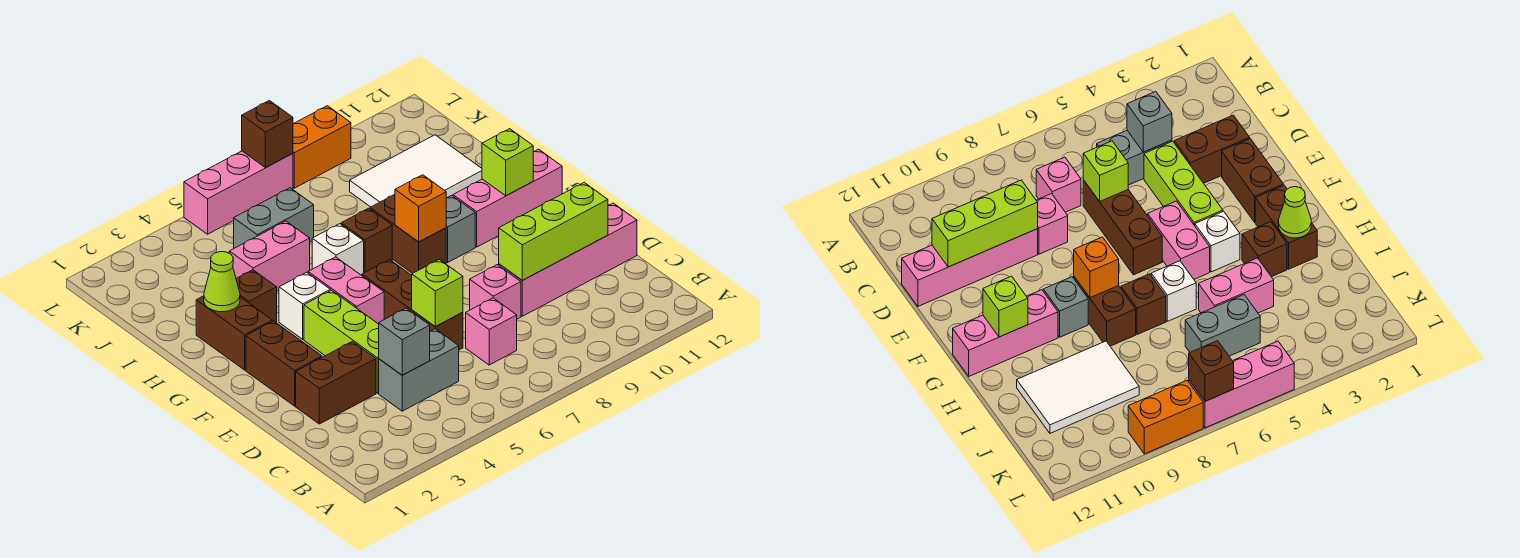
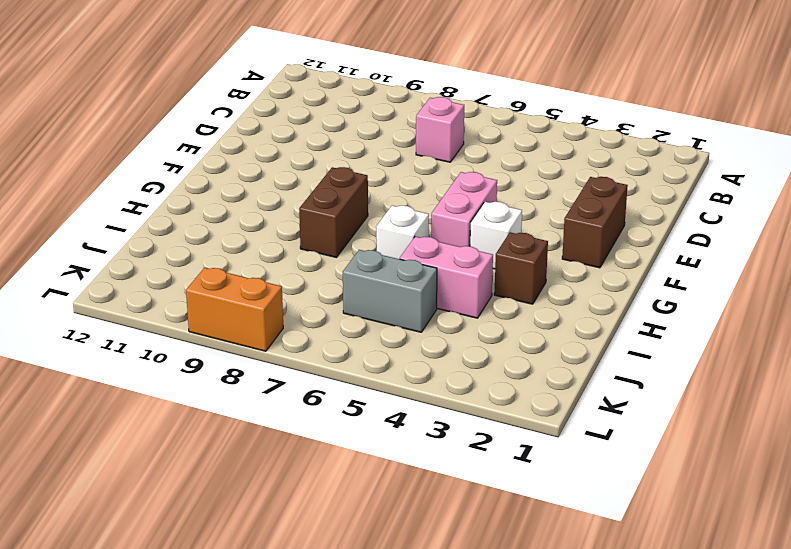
none -> grey brick C4:C5 level 1
none -> brown brick D2:D3 level 1
none -> lime brick D4:F4 level 1

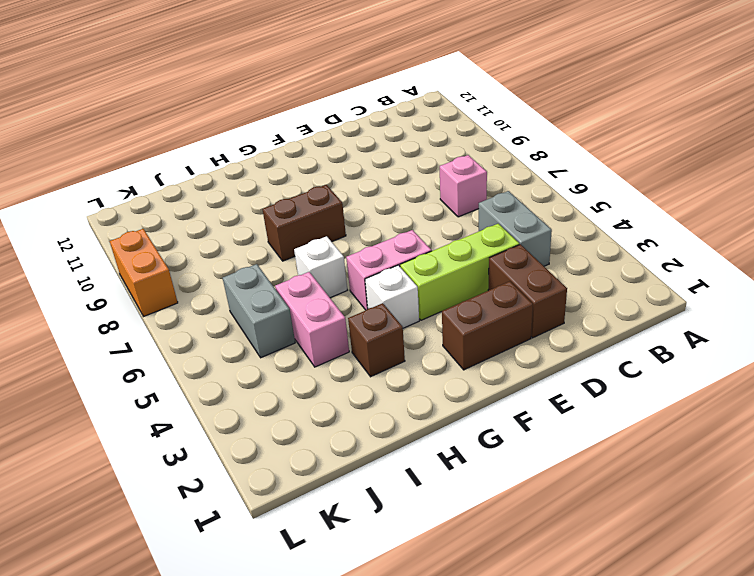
none -> brown brick D6:F6 level 1
none -> pink brick D8 level 1
none -> pink brick D9:D12 level 1

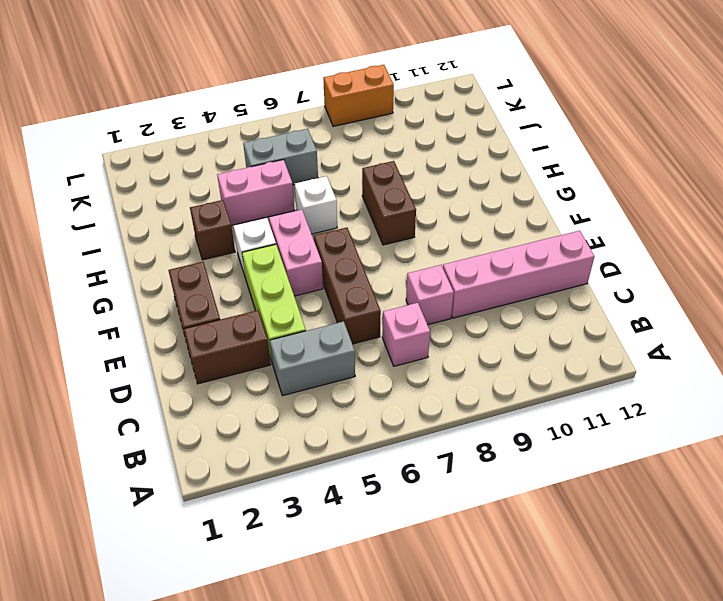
none -> brown brick G2:H2 level 1
none -> grey brick G9 level 1
none -> pink brick G10:G12 level 1

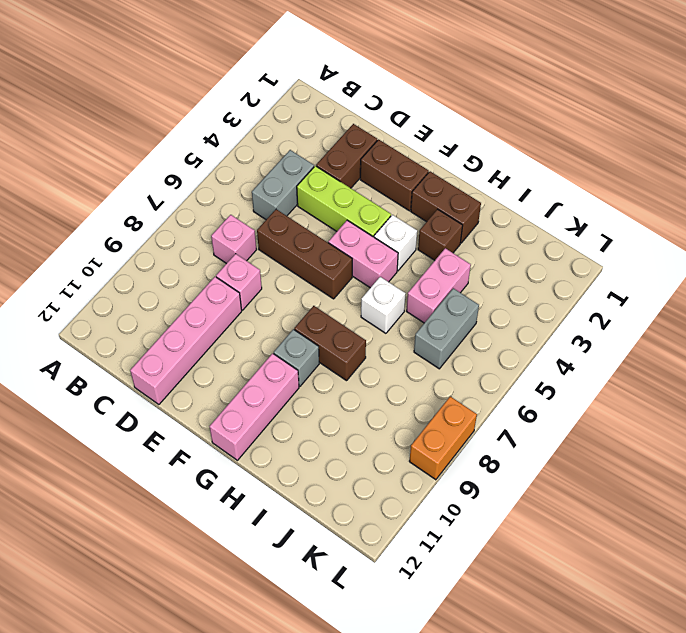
none -> brown brick H7 level 1
none -> white tile I9:J11 level 1
none -> pink brick L5:L7 level 1

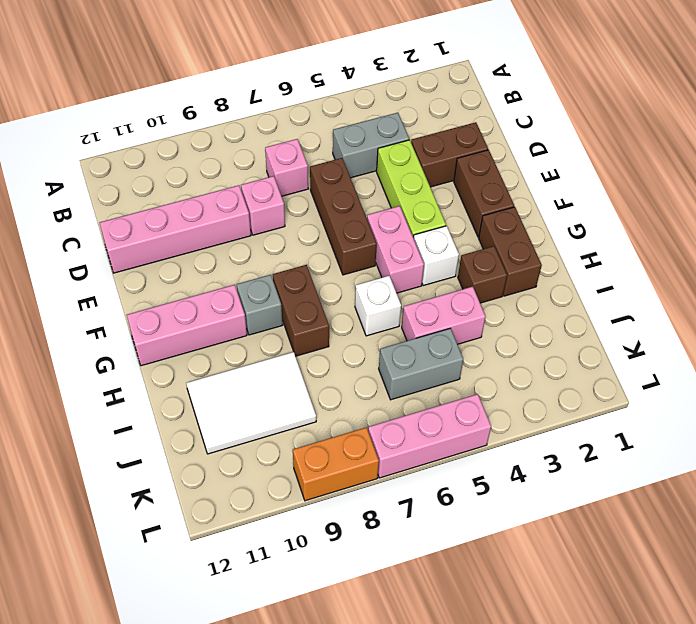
none -> brown brick H7 level 1
none -> grey brick C4 level 2
none -> lime brick D6 level 2

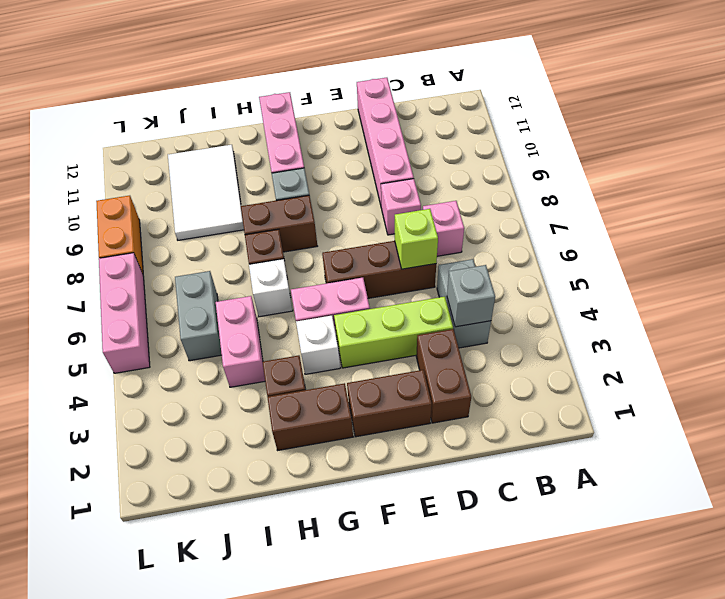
none -> lime brick D9:D11 level 2
none -> orange brick G8 level 2
none -> lime brick G11 level 2

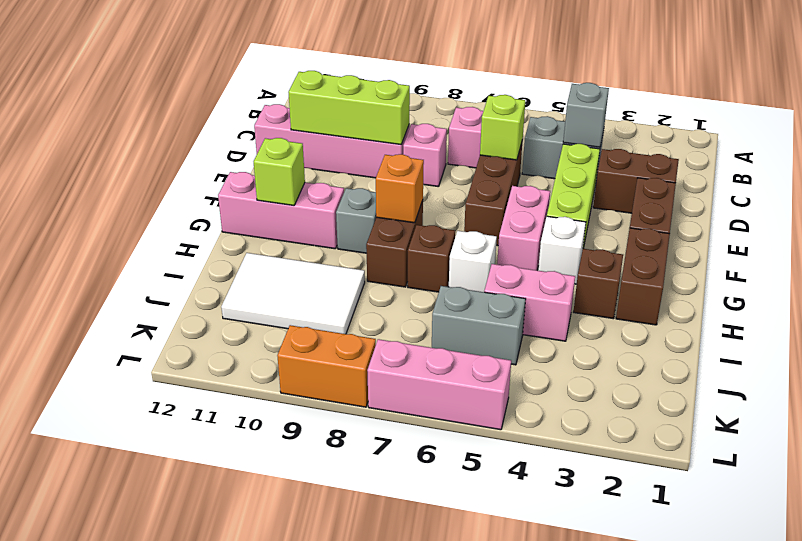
none -> lime cone H2 level 2
none -> brown brick L7 level 2

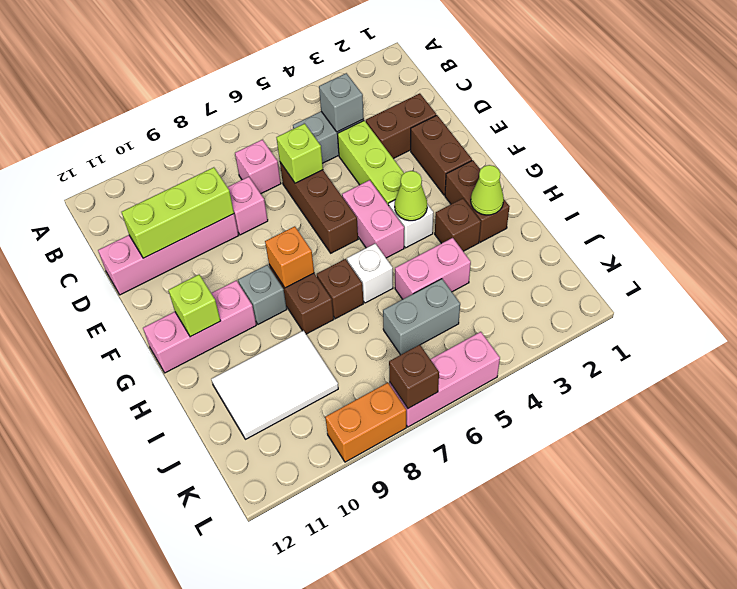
lime cone G4 level 2 -> none

